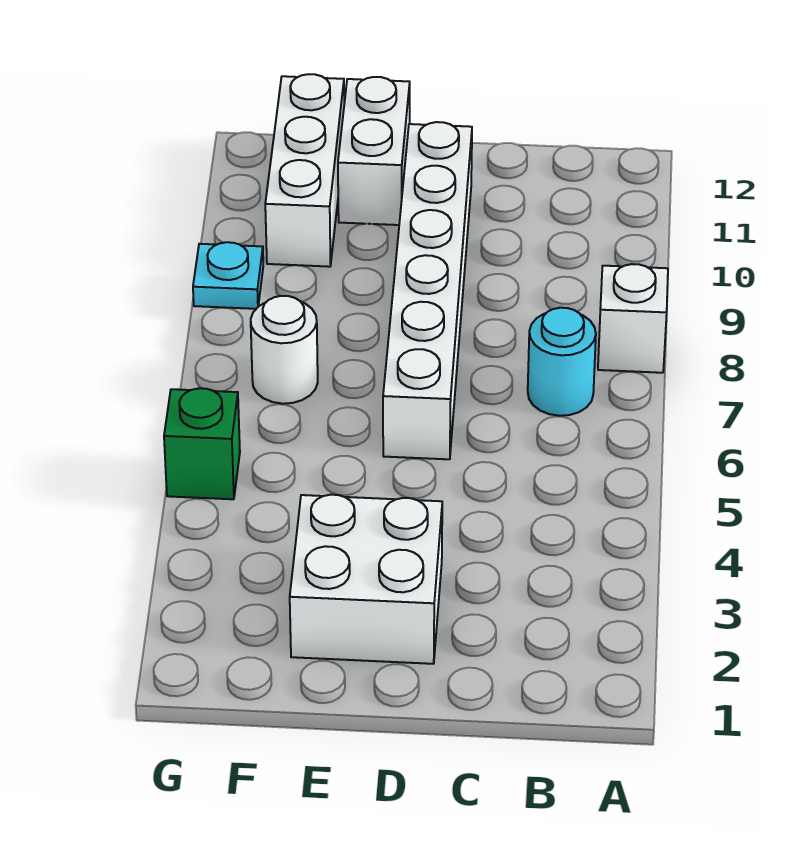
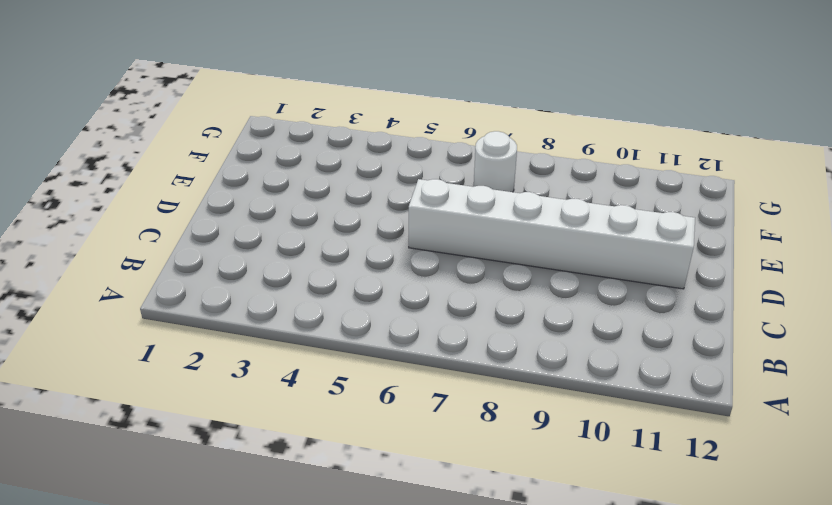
none -> white brick A8 level 1
none -> cyan round brick B7 level 1

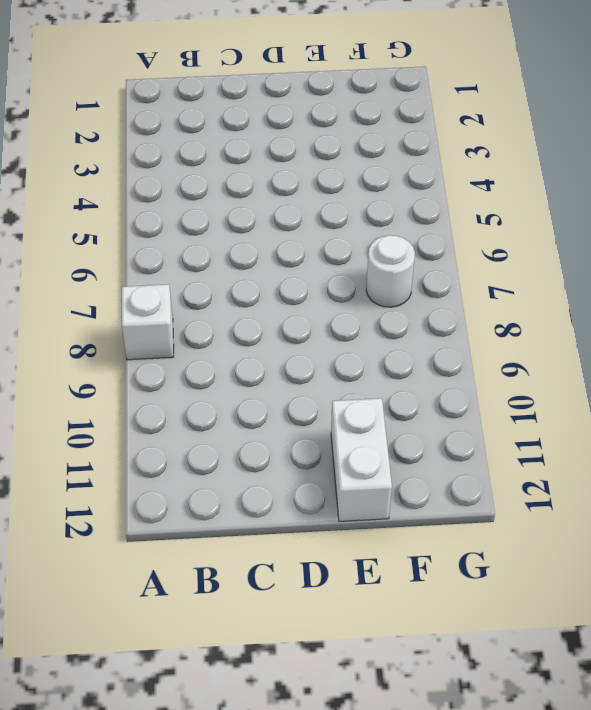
none -> cyan round brick B7 level 1
none -> white brick D2:E3 level 1

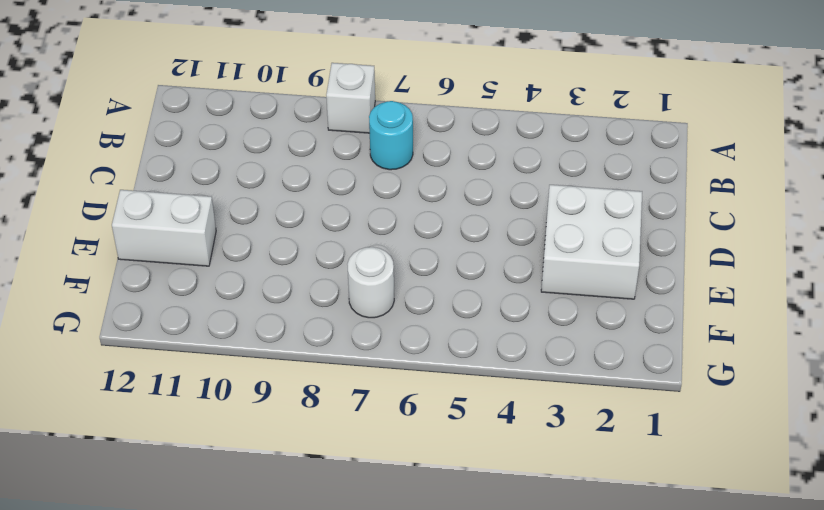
none -> white brick D6:D11 level 1
none -> white brick F10:F12 level 1

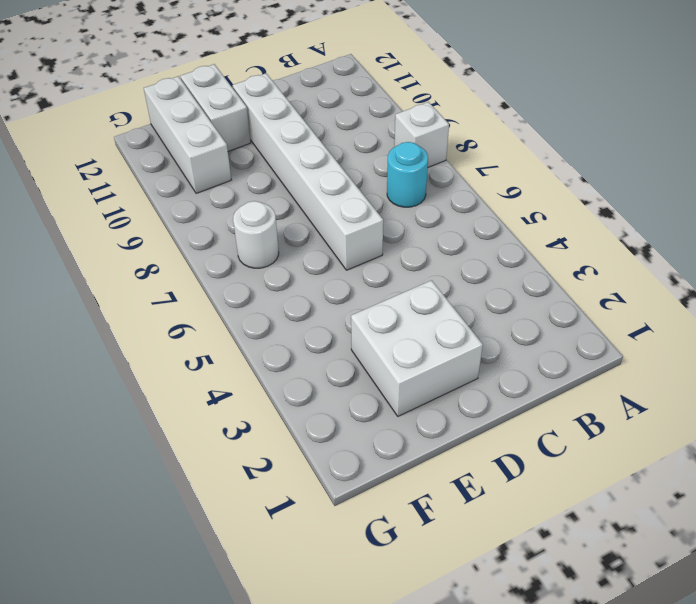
none -> green brick G5 level 1
none -> cyan plate G9 level 1

